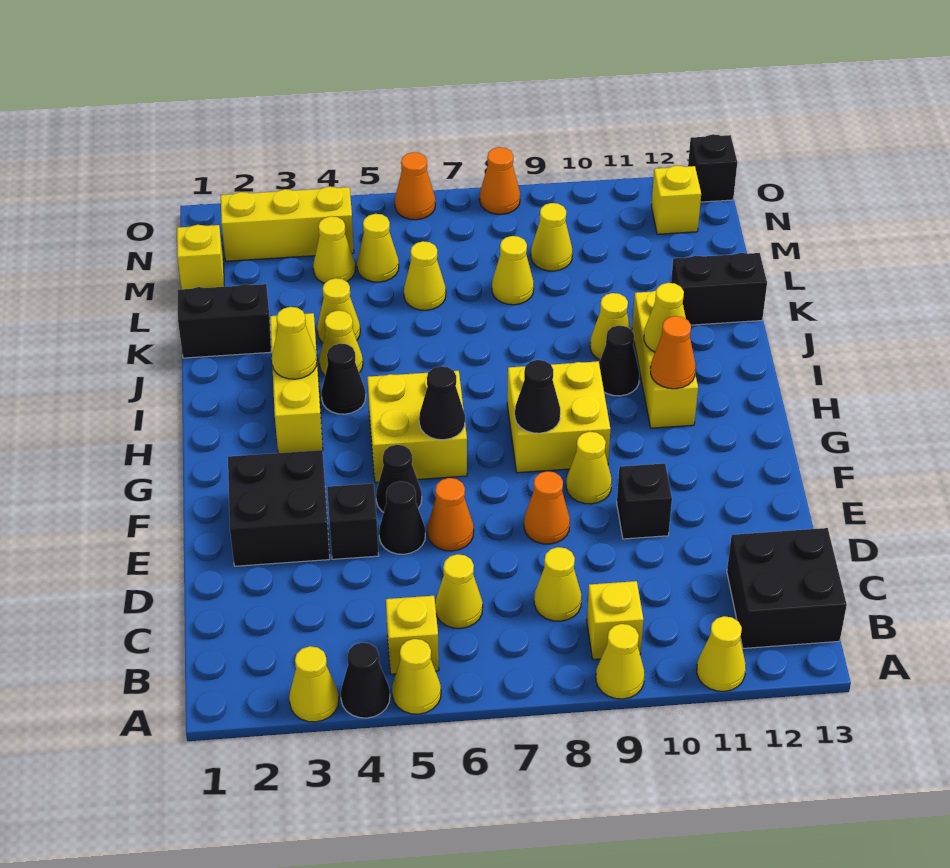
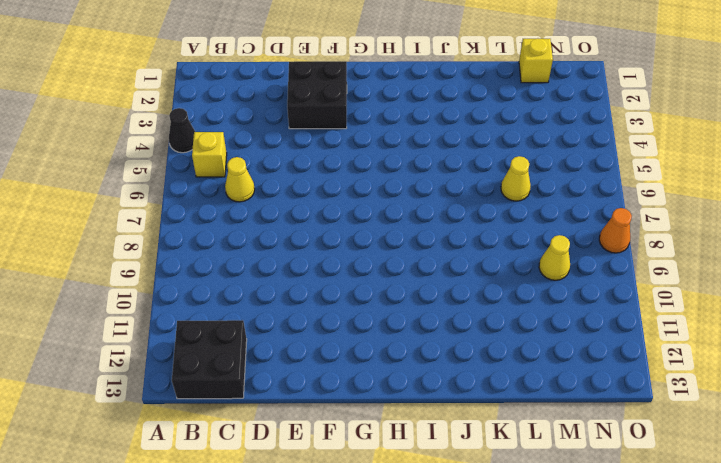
none -> yellow cone A3 level 1
none -> yellow cone A5 level 1
none -> yellow cone A9 level 1
none -> yellow cone A11 level 1

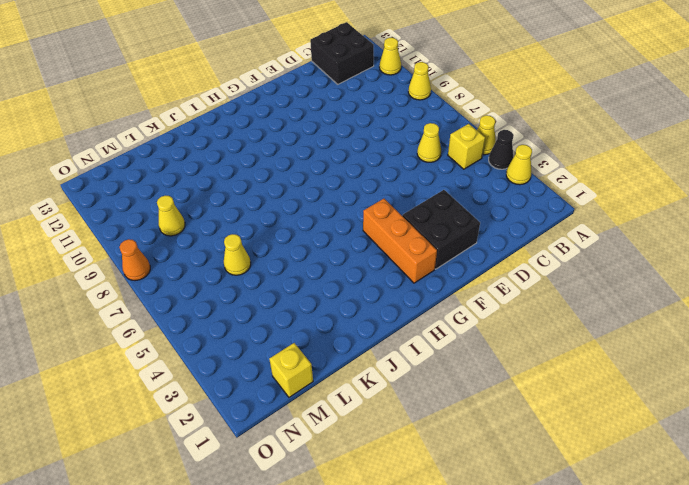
orange brick G2:G4 level 1 -> none
none -> yellow brick B9 level 1
none -> yellow cone C8 level 1
none -> black brick E4 level 1
none -> black cone E5 level 1

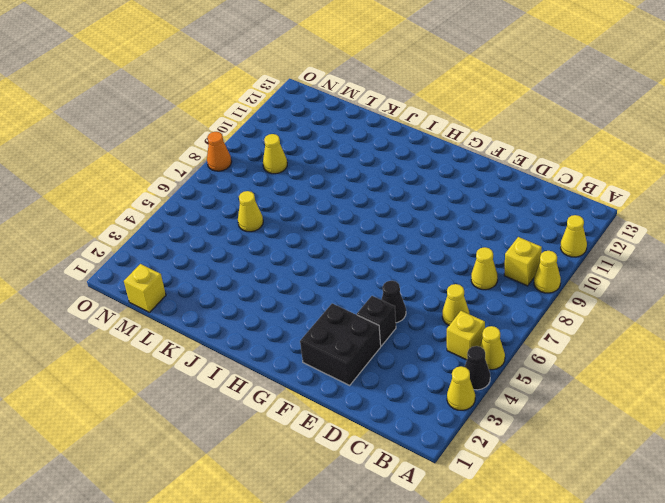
none -> black brick B12:C13 level 1
none -> orange cone E6 level 1
none -> orange cone E8 level 1
none -> black brick E10 level 1

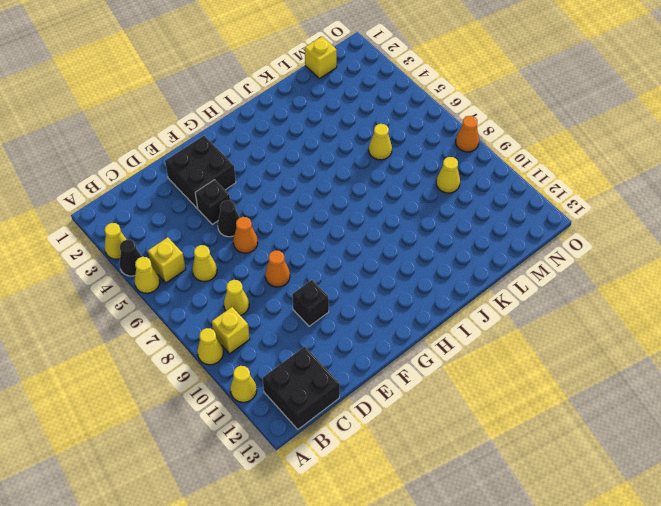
none -> black cone F5 level 1
none -> yellow cone F9 level 1
none -> yellow brick G5:H6 level 1
none -> yellow brick G8:H9 level 1

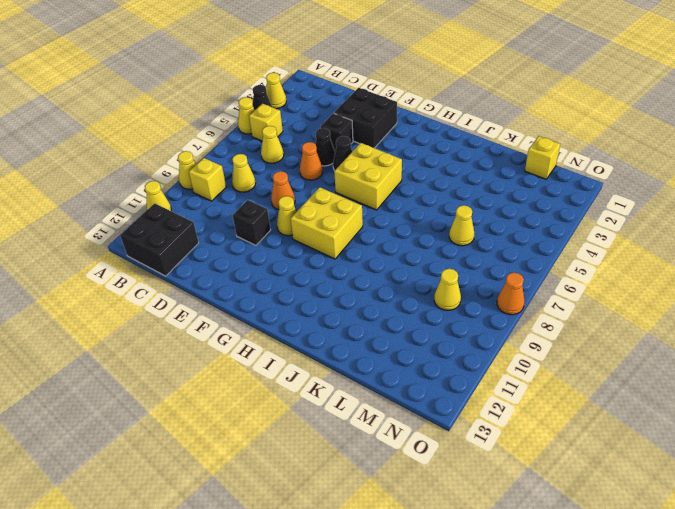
none -> yellow brick H3:J3 level 1
none -> yellow brick H11:J11 level 1
none -> black cone I4 level 1
none -> black cone I10 level 1

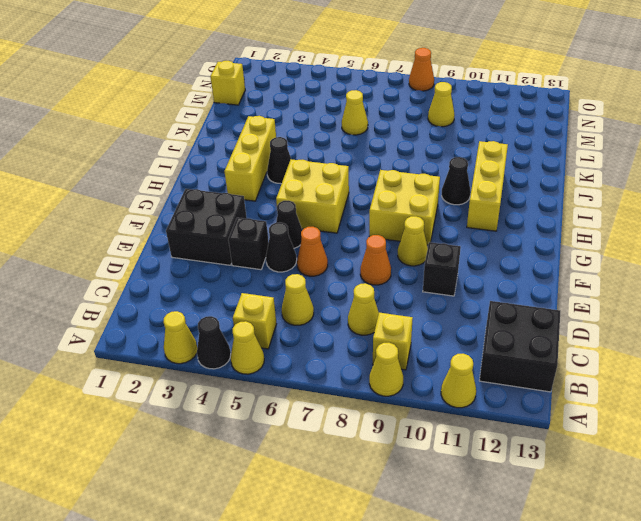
none -> yellow cone J4 level 1
none -> yellow cone J10 level 1
none -> black brick K1:K2 level 1
none -> yellow cone K4 level 1

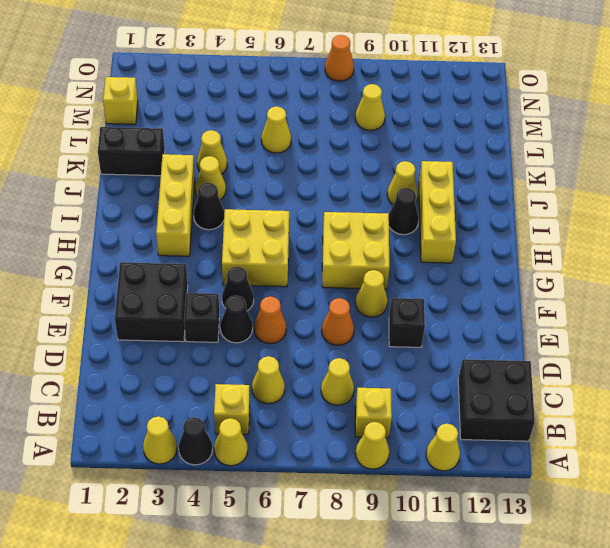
none -> black brick K12:K13 level 1
none -> yellow cone L8 level 1
none -> yellow cone M4 level 1
none -> yellow cone M5 level 1

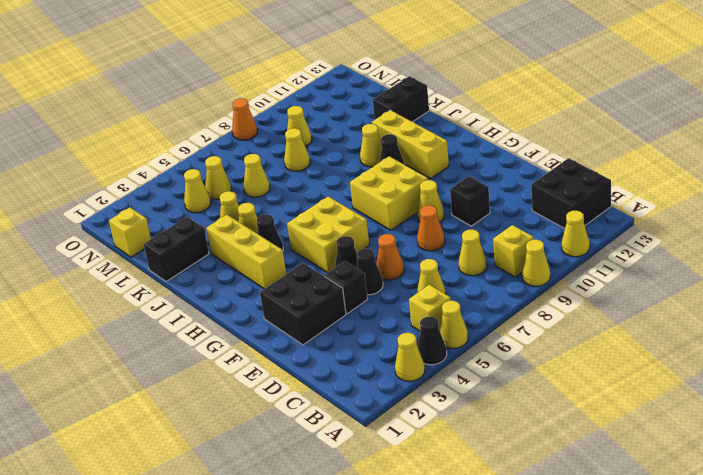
none -> yellow brick N2:N4 level 1
none -> yellow brick N12 level 1
none -> orange cone O6 level 1
none -> black brick O13 level 1

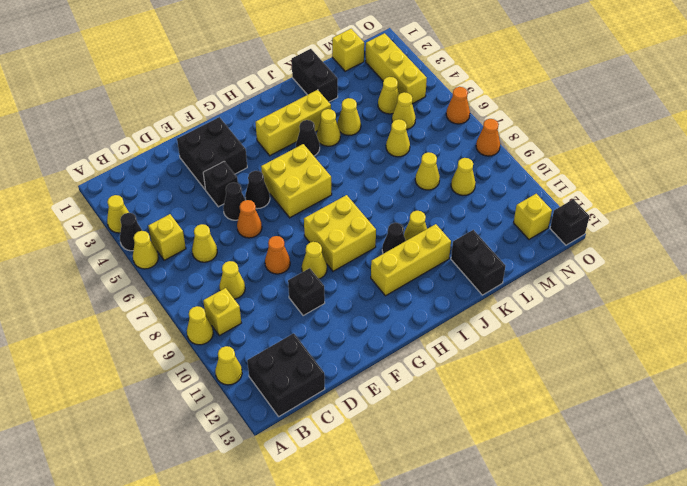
none -> black cone G6 level 2
none -> black cone G8 level 2
none -> orange cone H11 level 2
none -> yellow cone I3 level 2

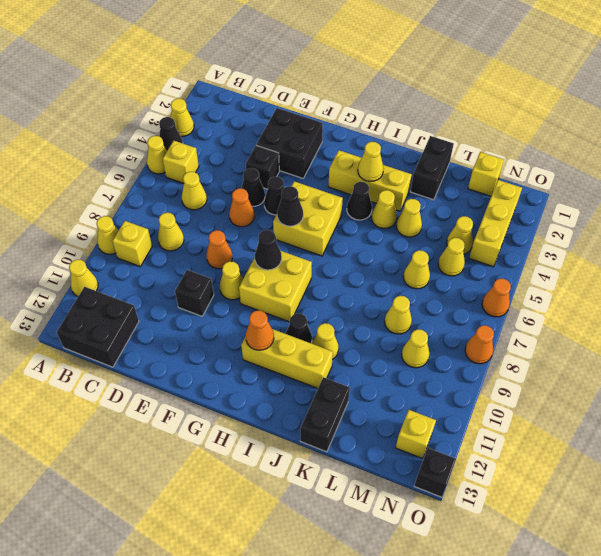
none -> yellow cone I11 level 2

